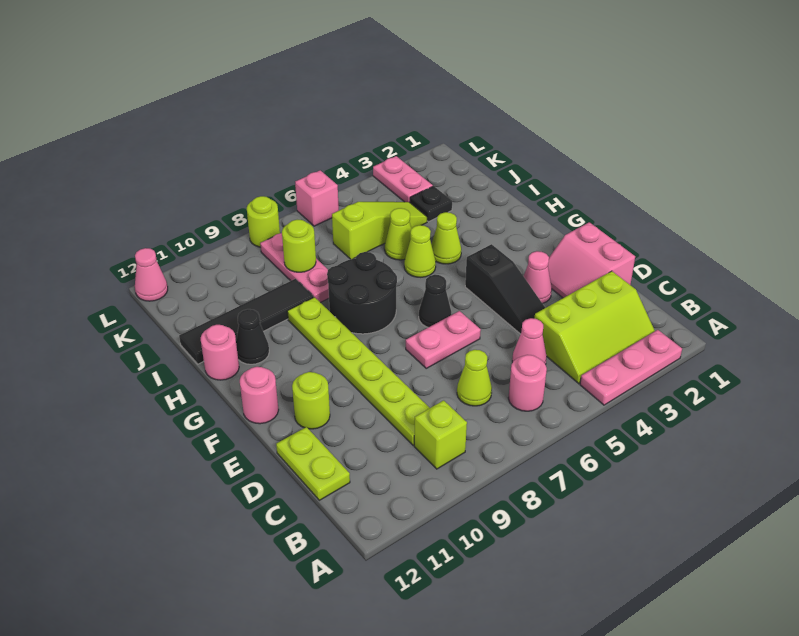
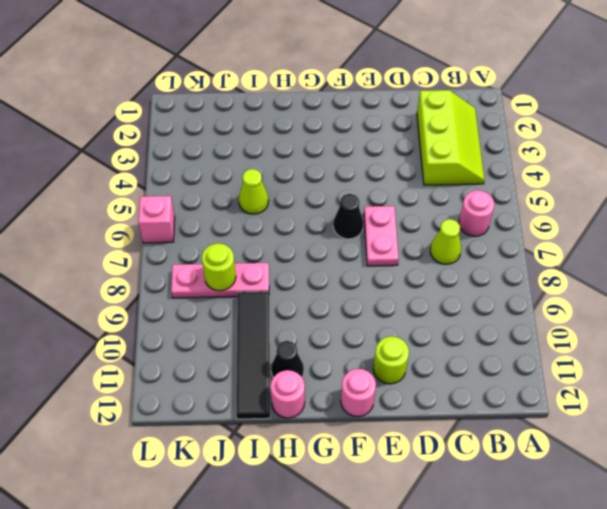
none -> pink plate A2:A4 level 1
none -> lime brick B9 level 1
none -> pink cone C5 level 1
none -> lime plate C9:H9 level 1

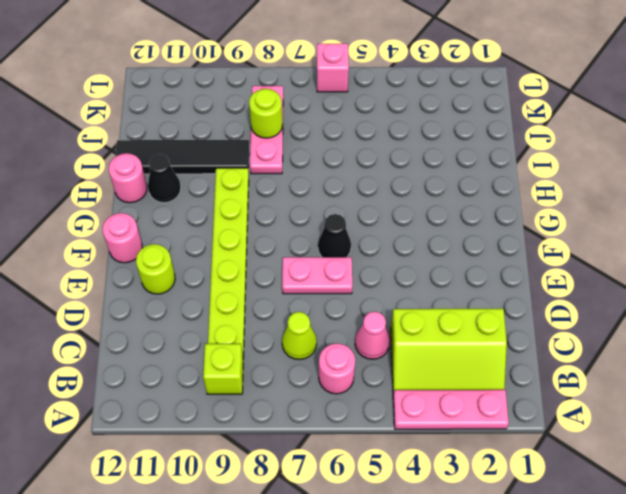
none -> lime plate C12:D12 level 1
none -> pink slope D1:E2 level 1 top 1
none -> black slope D4:F4 level 1 top F
none -> pink cone E3 level 1

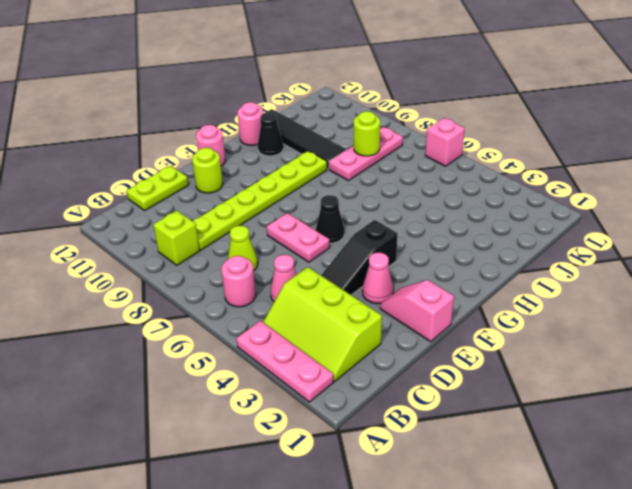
pink slope E1:E2 level 1 top 1 -> pink slope D1:E2 level 1 top 1
none -> black round brick G7:H8 level 1
none -> lime cone H4 level 1
none -> lime cone H5 level 1
none -> lime cone I5 level 1

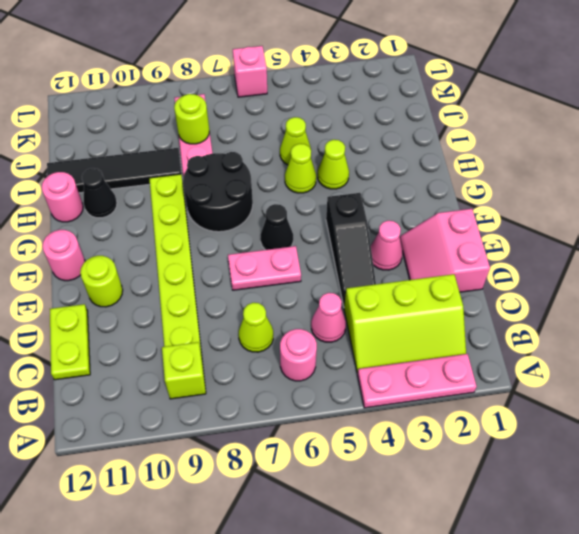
none -> black plate J3 level 1
none -> lime slope J4:J6 level 1 top 6
none -> pink plate K3:L3 level 1
none -> lime round brick L8 level 1

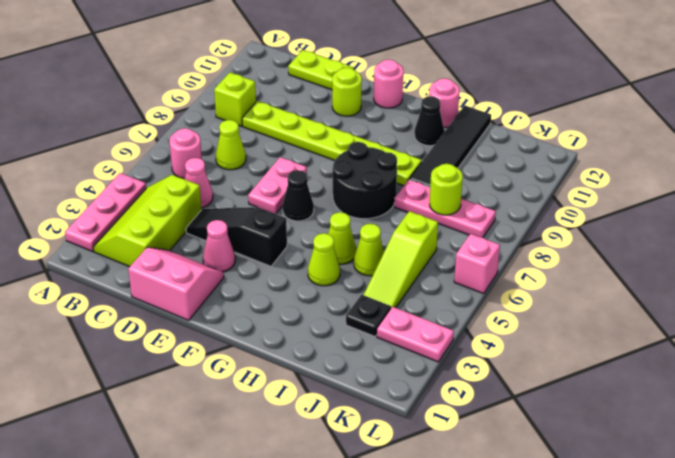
none -> lime round brick L8 level 1
none -> pink cone L12 level 1

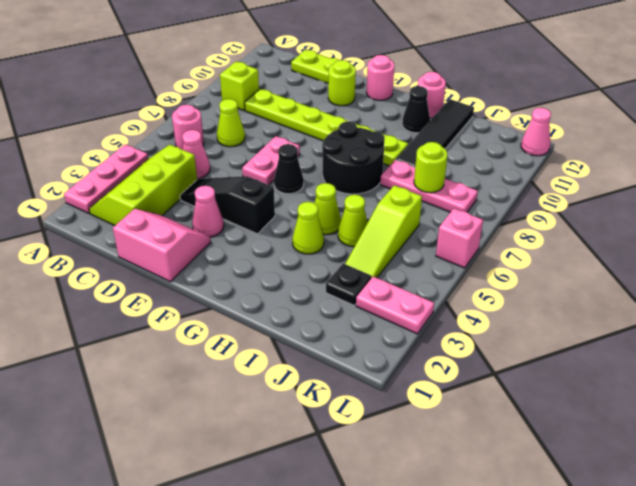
none -> lime round brick L8 level 1

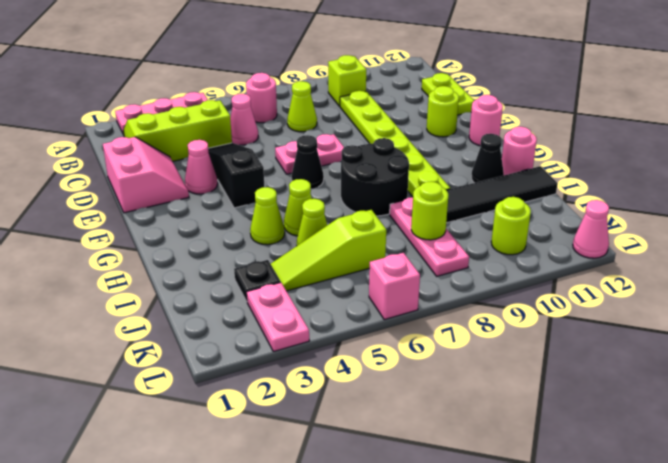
lime round brick K10 level 1 -> lime round brick L8 level 1

